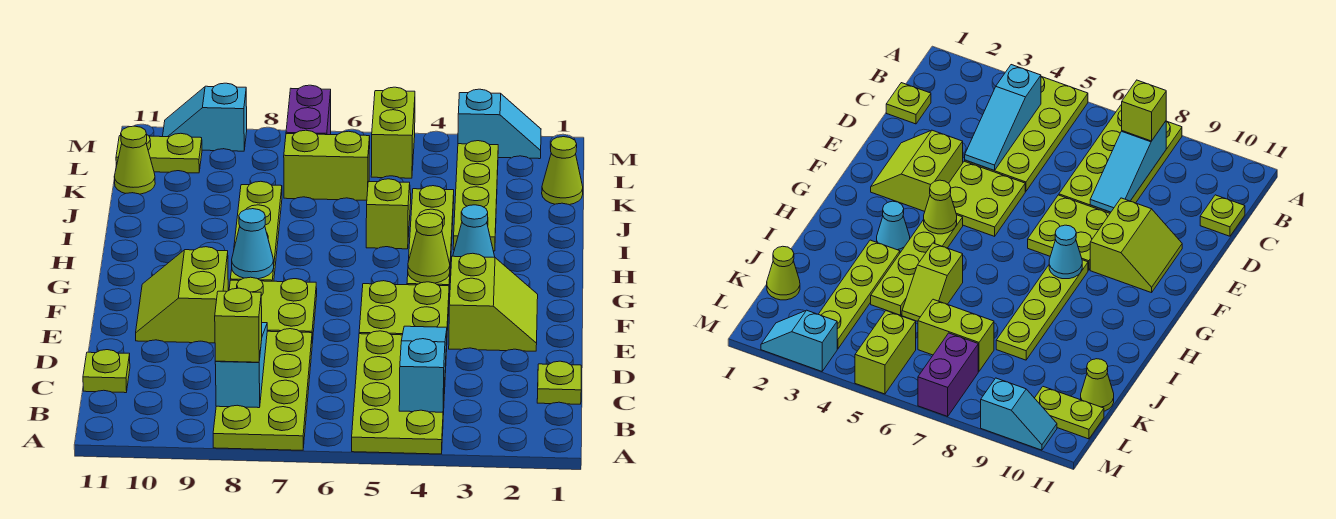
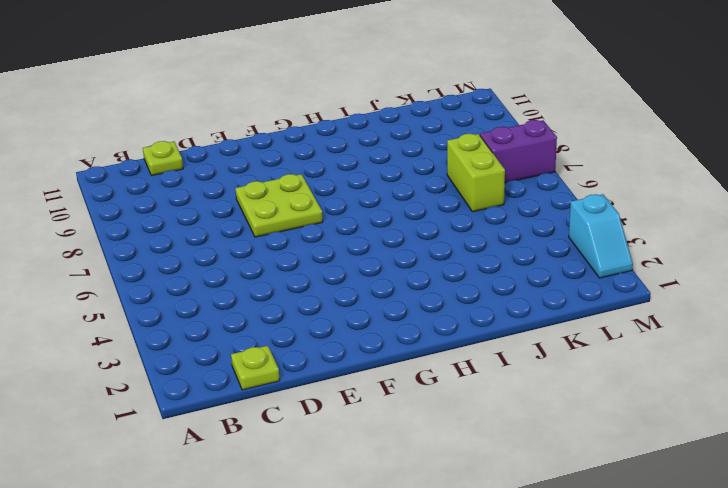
none -> lime plate A4:D5 level 1
none -> lime plate A7:D8 level 1
none -> lime slope E2:F3 level 1 top 3

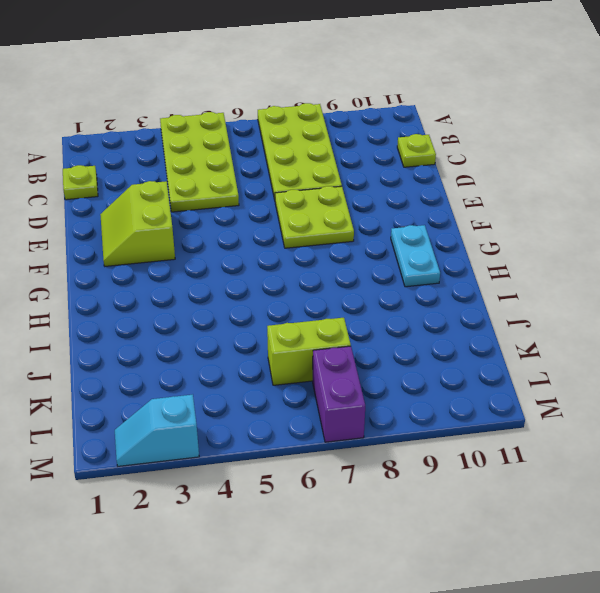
cyan plate G10:H10 level 1 -> none
none -> lime plate E4:F5 level 1
none -> lime slope E9:F10 level 1 top 9
none -> lime plate G4:J4 level 1

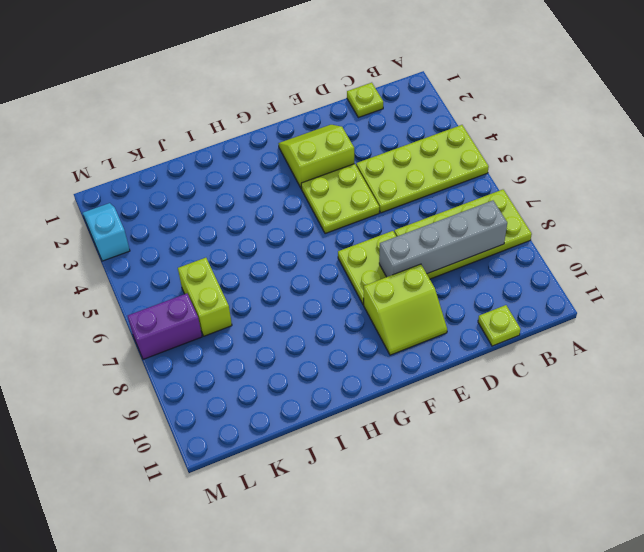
grey brick B8:E8 level 2 -> cyan slope B8:D8 level 2 top B
none -> lime plate G4:J4 level 1
none -> lime plate G8:J8 level 1
none -> cyan cone H3 level 1

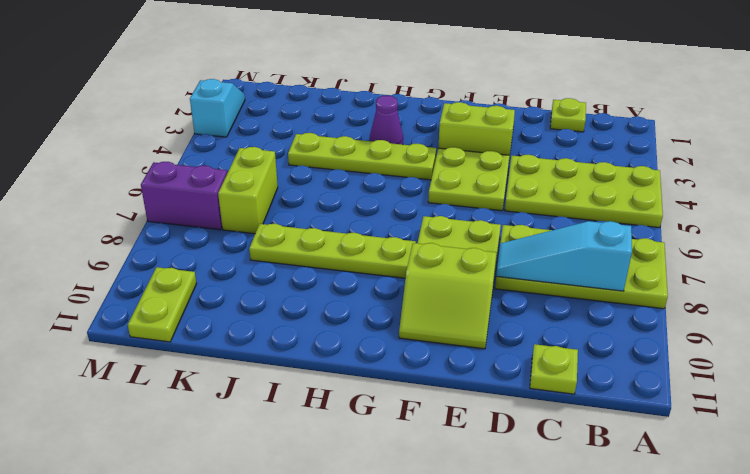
purple cone H3 level 1 -> cyan cone H3 level 1
none -> lime plate I3:L3 level 1
none -> lime slope I5:J5 level 1 top I
none -> lime cone K1 level 1

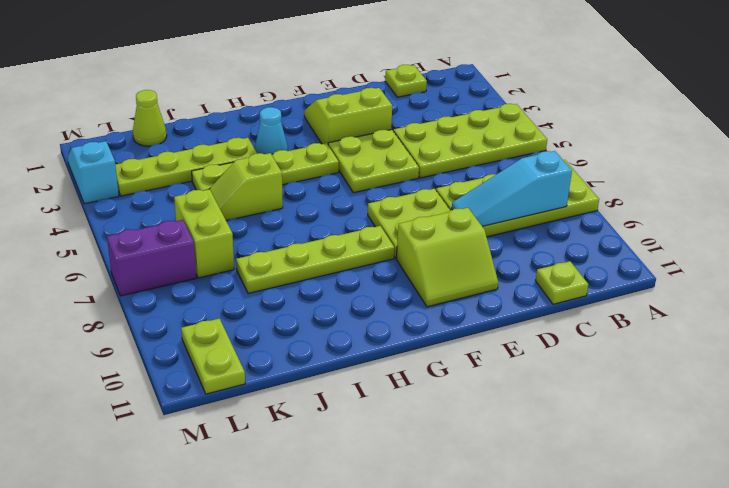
none -> lime cone K11 level 1
none -> lime brick L5:M5 level 1
none -> cyan slope M9:M10 level 1 top 9

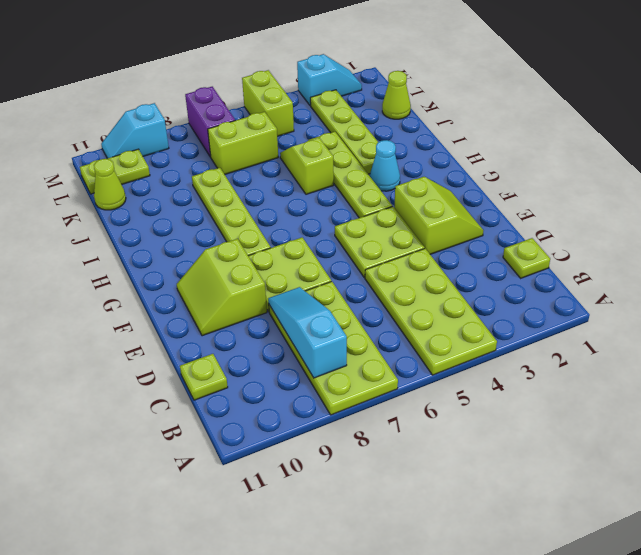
none -> cyan slope B4:D4 level 2 top B
none -> lime cone G4 level 2
none -> cyan cone G8 level 2

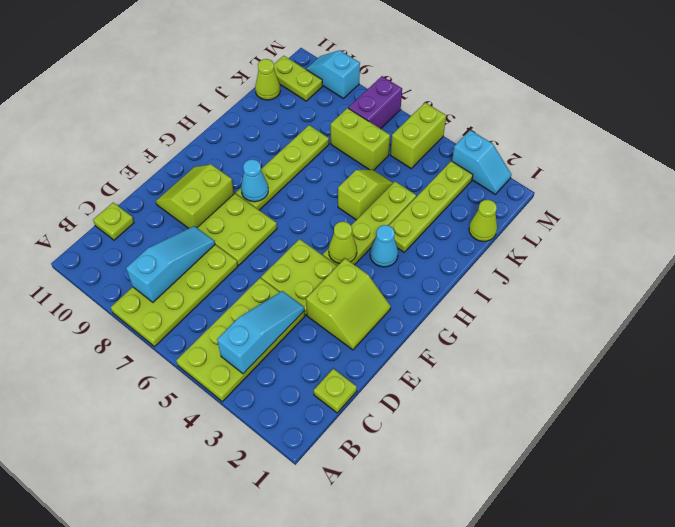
none -> lime brick B8 level 3

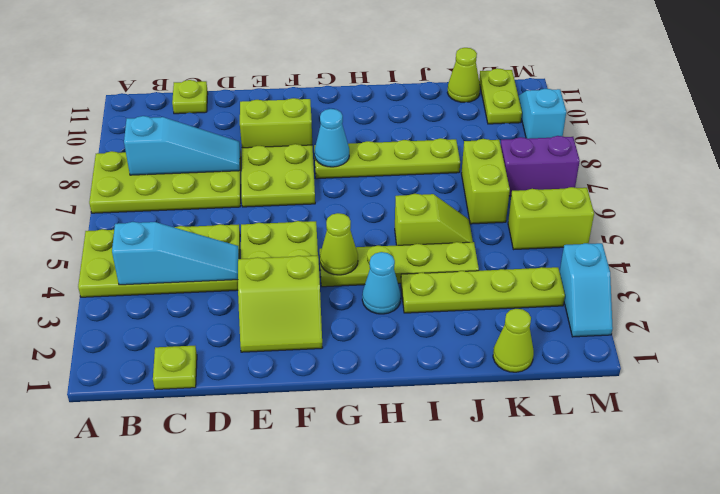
none -> lime brick B8 level 3

